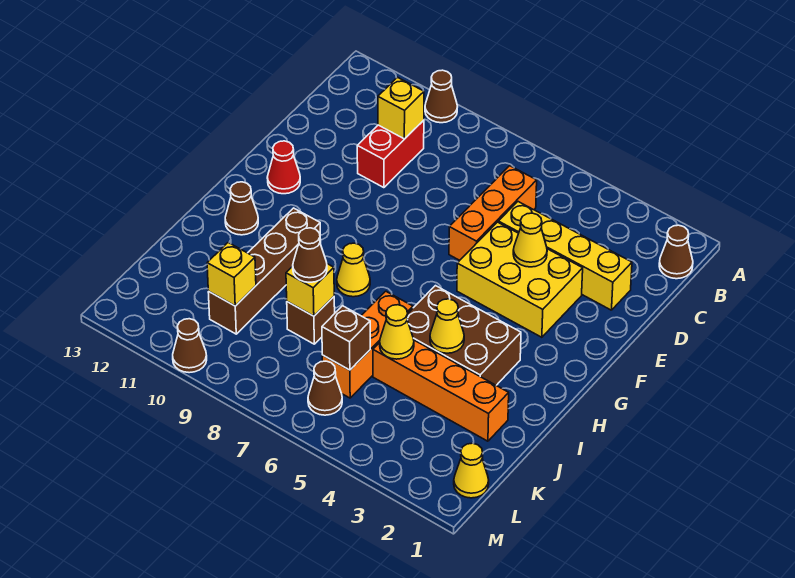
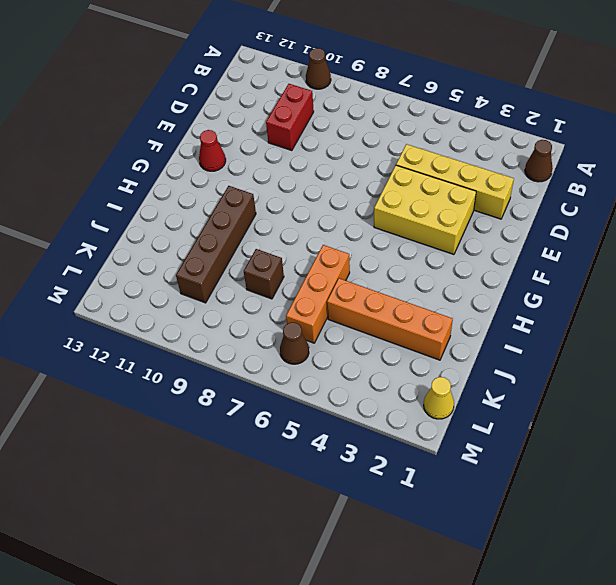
none -> orange brick C6:E6 level 1
none -> brown brick H3:I5 level 1
none -> yellow cone H8 level 1

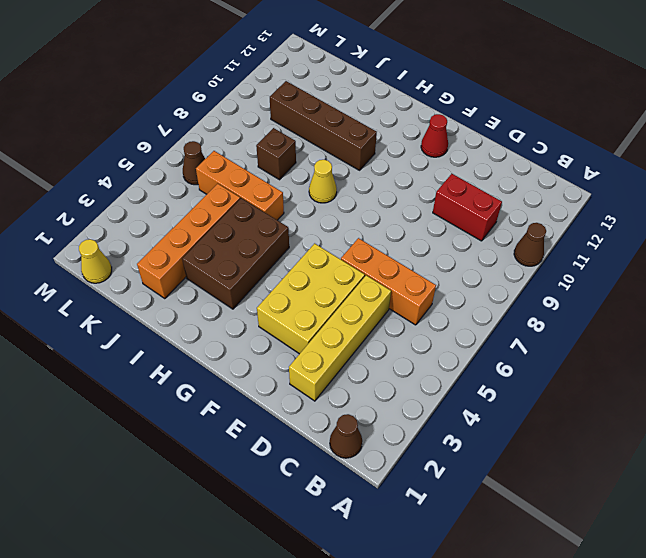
none -> brown cone H12 level 1
none -> brown cone M10 level 1
none -> yellow brick C10 level 2

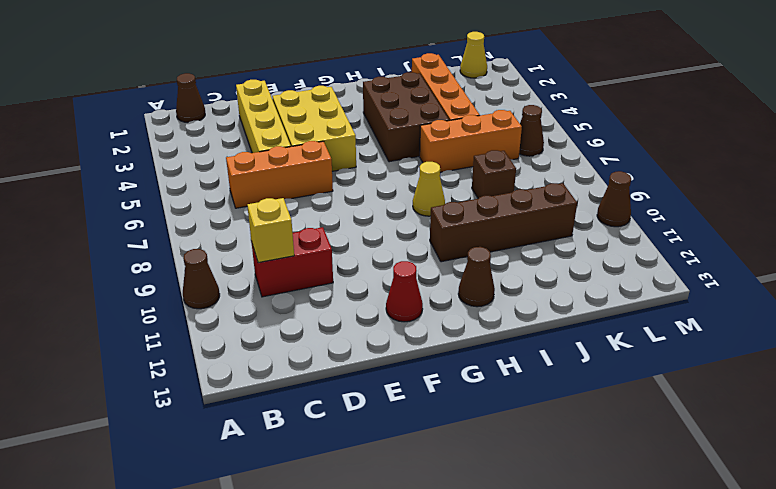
none -> yellow cone E4 level 2
none -> yellow cone I4 level 2
none -> yellow cone J5 level 2

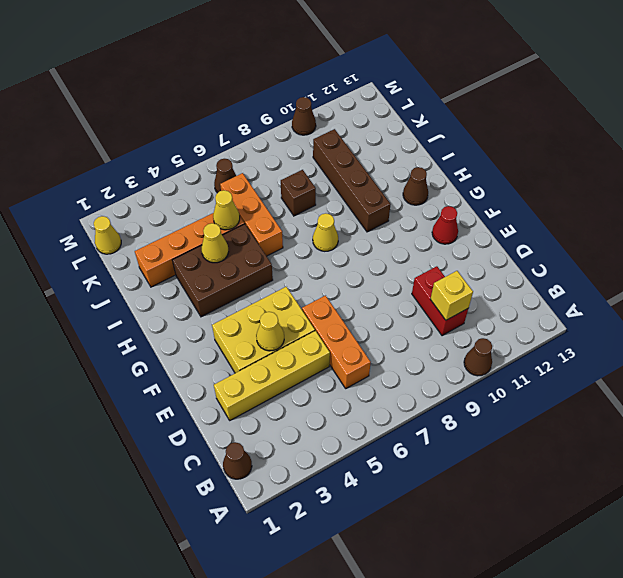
none -> yellow brick J8 level 2
none -> brown brick K6 level 2
none -> yellow brick K10 level 2

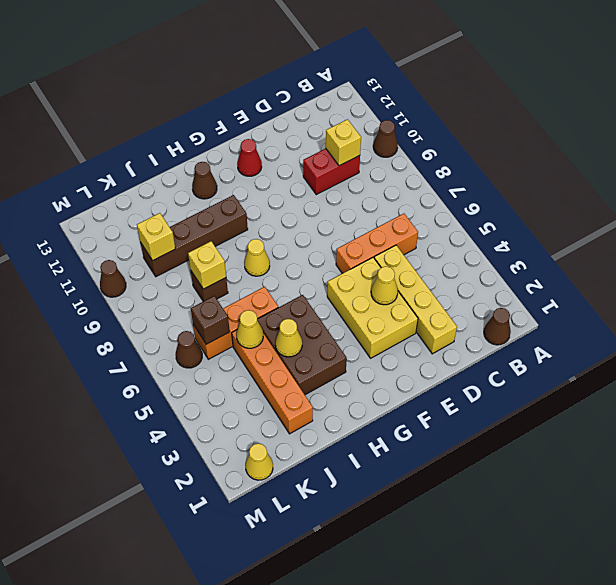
none -> brown cone J8 level 3

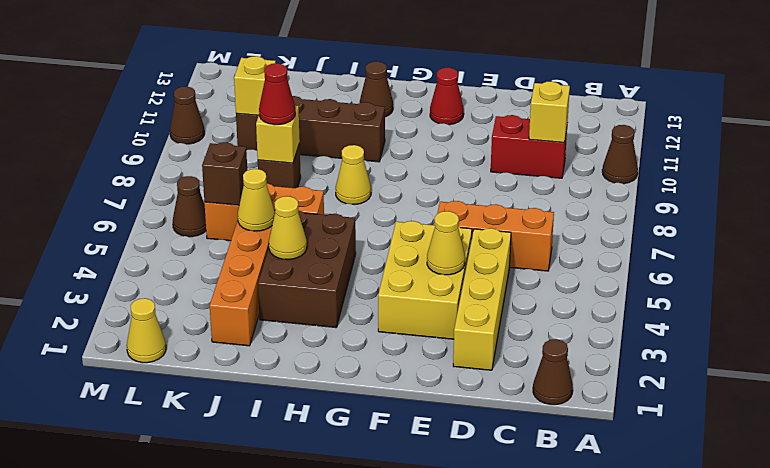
red cone J8 level 3 -> brown cone J8 level 3

